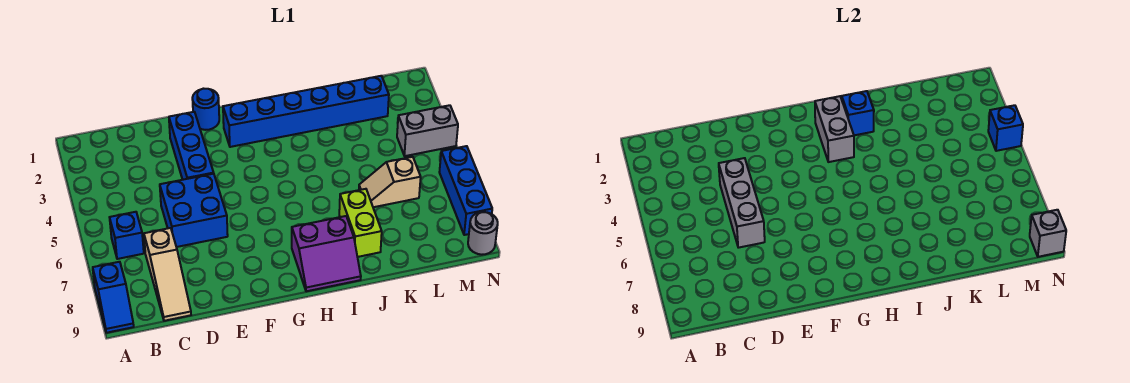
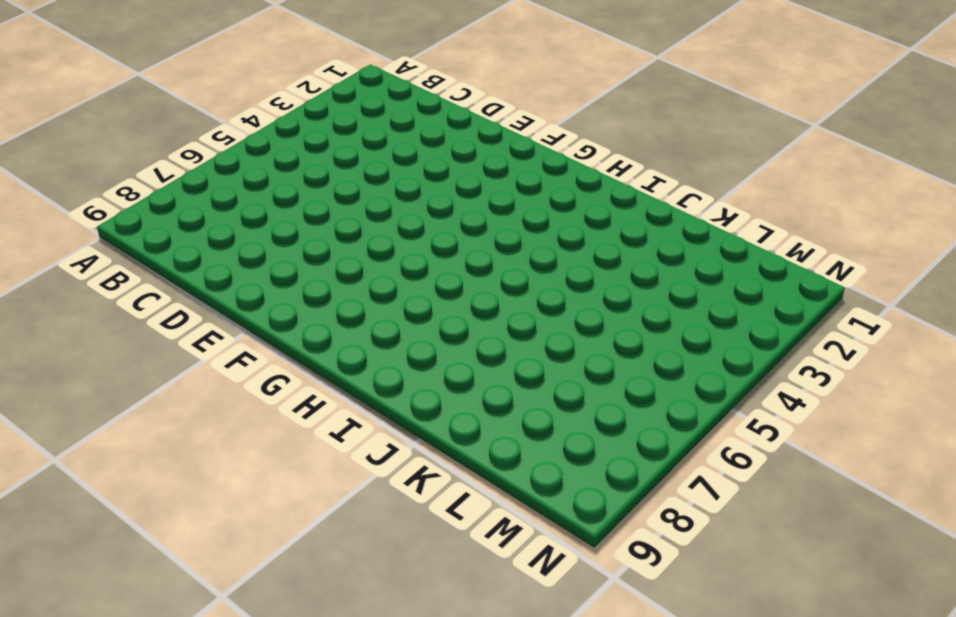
none -> blue slope A8:A9 level 1 top 8
none -> blue brick B6 level 1
none -> tan slope C7:C9 level 1 top 7

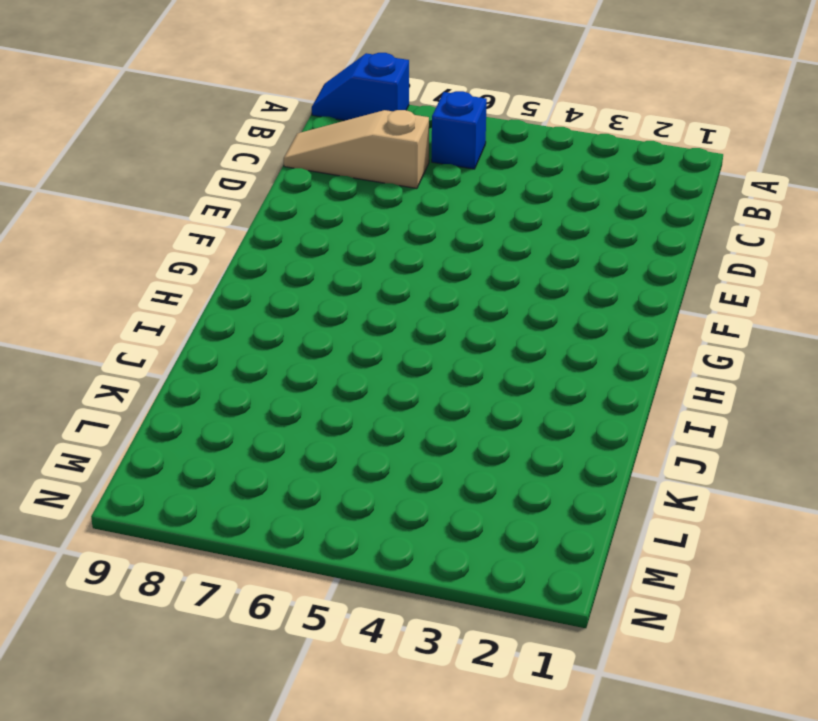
none -> blue brick D5:E6 level 1
none -> blue brick E2:E4 level 1
none -> blue round brick F1 level 1

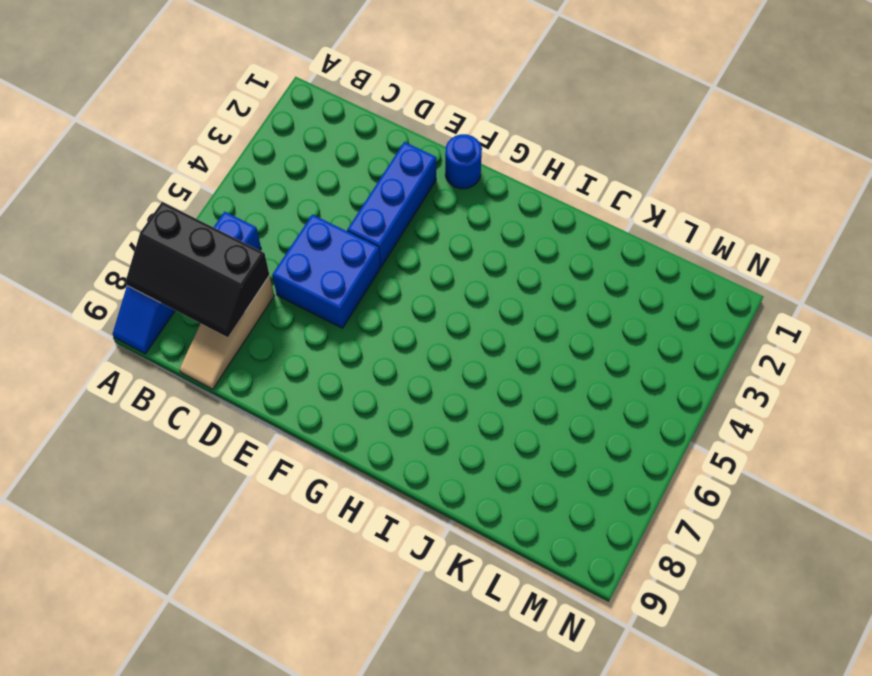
black slope A7:C8 level 2 top 7 -> none
none -> blue brick G2:L2 level 1
none -> purple slope H8:I9 level 1 top 8
none -> lime brick J7:J8 level 1

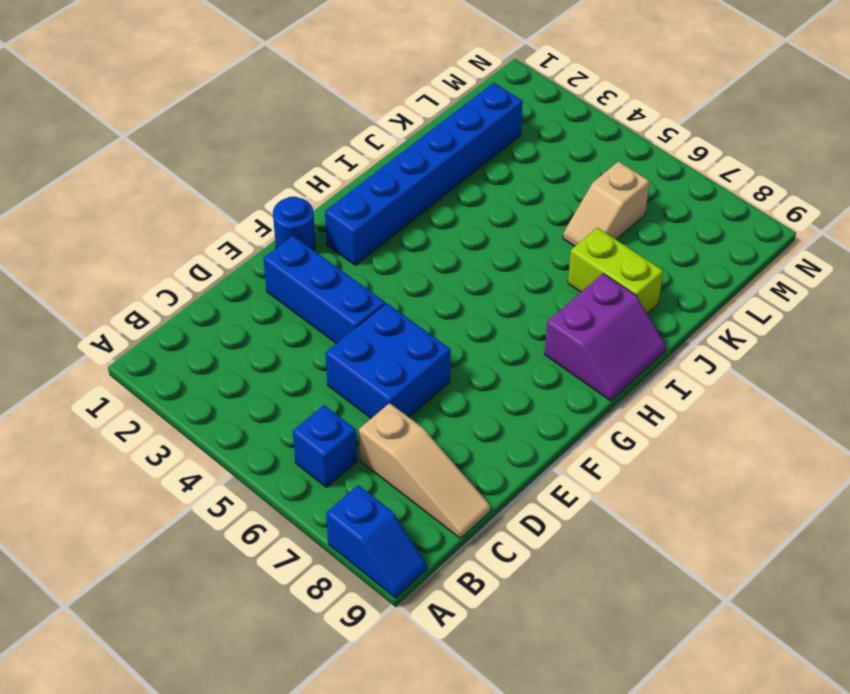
none -> grey brick M4:N4 level 1
none -> blue brick N6:N8 level 1
none -> grey round brick N9 level 1

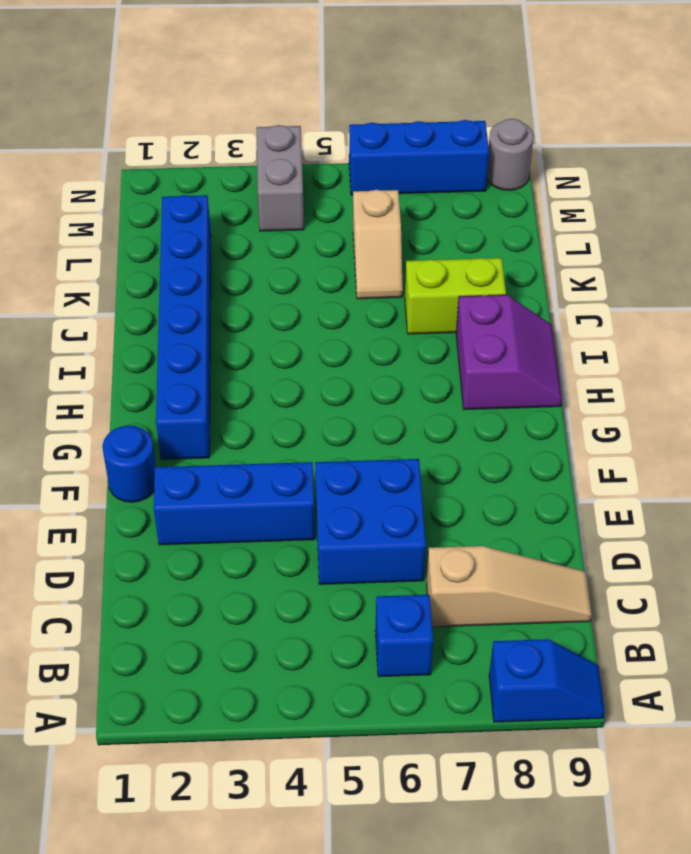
none -> grey brick D4:D6 level 2
none -> grey brick H2:H3 level 2
none -> blue brick I2 level 2

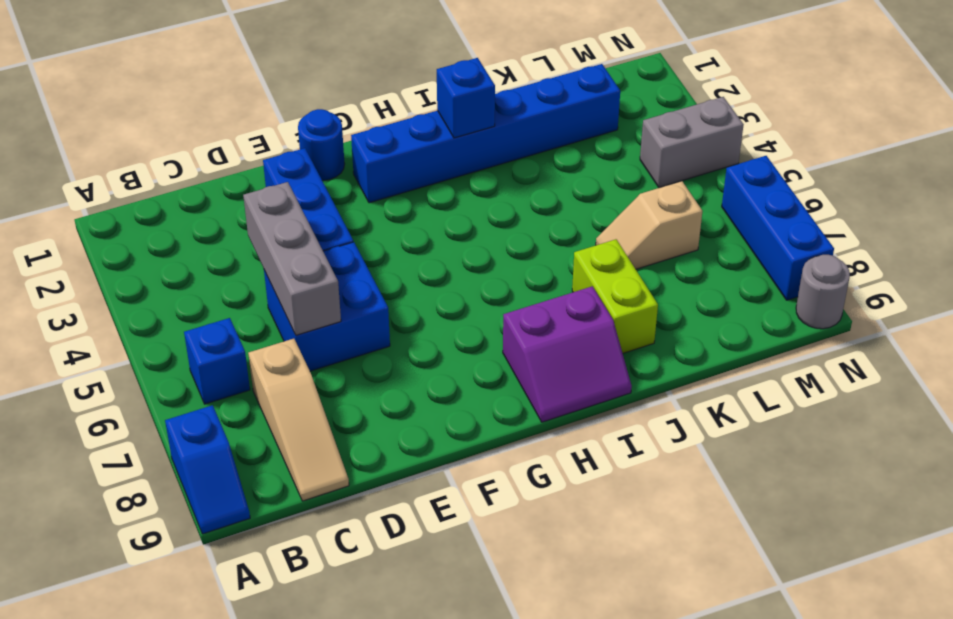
none -> grey brick H2:H3 level 2
none -> blue brick N4 level 2
none -> grey brick N9 level 2

